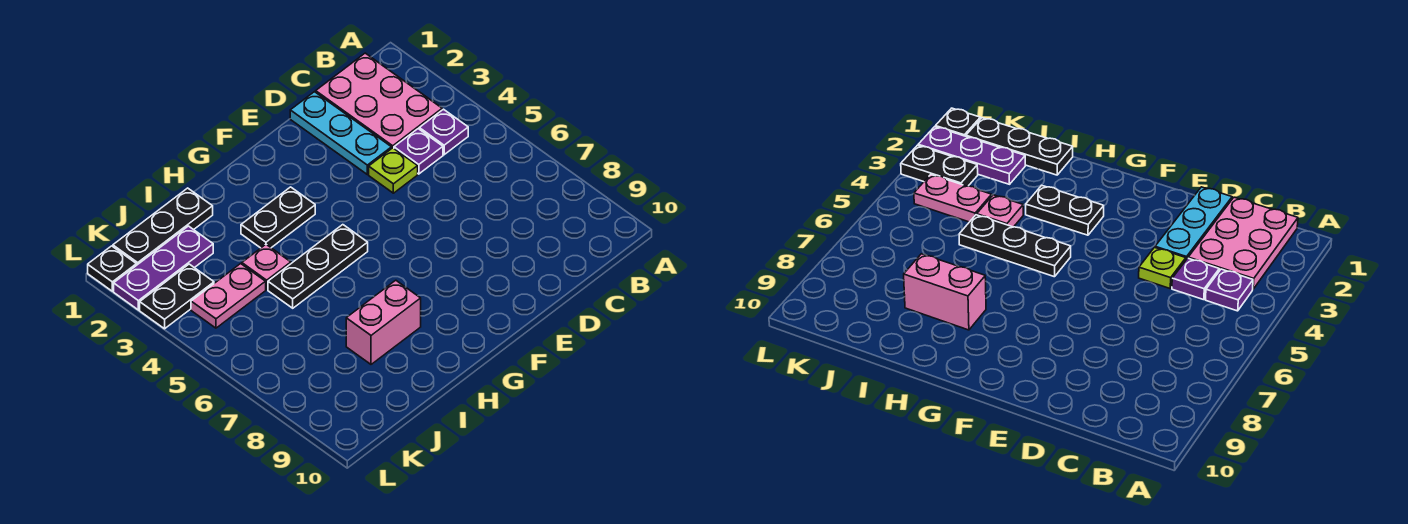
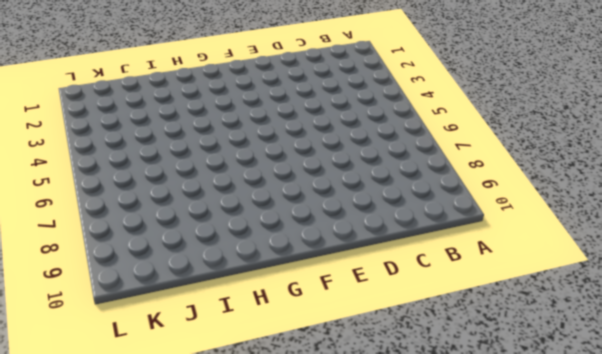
none -> pink plate B1:C3 level 1
none -> purple plate B4 level 1
none -> purple plate C4 level 1

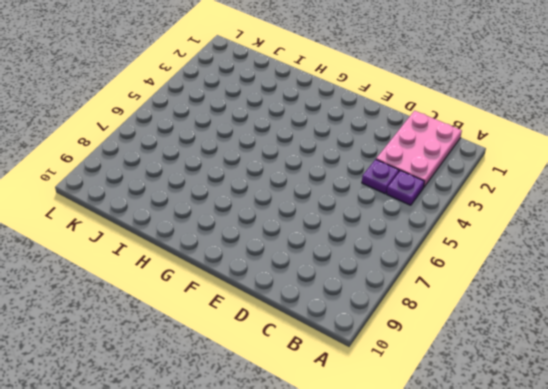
none -> cyan plate D1:D3 level 1
none -> lime plate D4 level 1
none -> black plate G3:H3 level 1

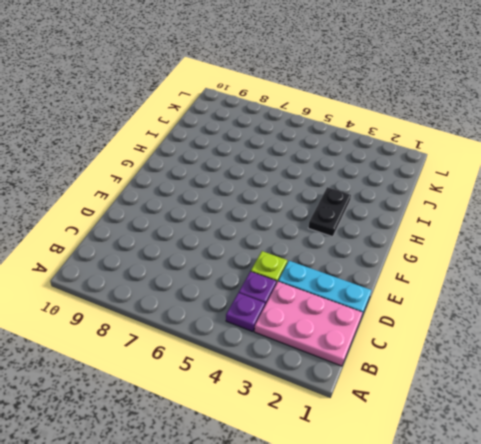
none -> black plate G5:I5 level 1
none -> pink brick H8:I8 level 1
none -> black plate I1:K1 level 1

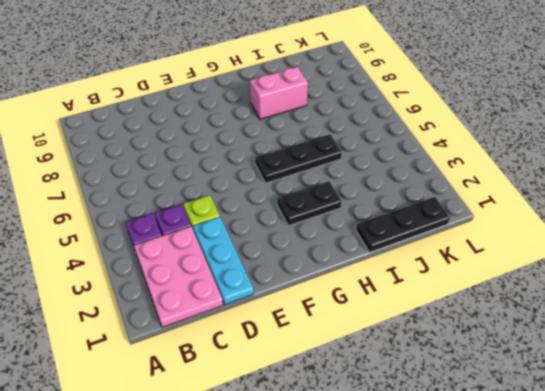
none -> pink plate I4 level 1
none -> purple plate J2:L2 level 1
none -> pink plate J4:K4 level 1

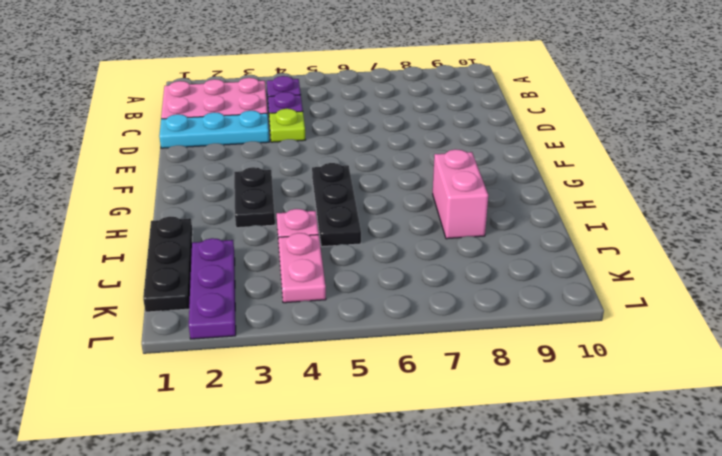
none -> black plate K3:L3 level 1
none -> black plate L1 level 1

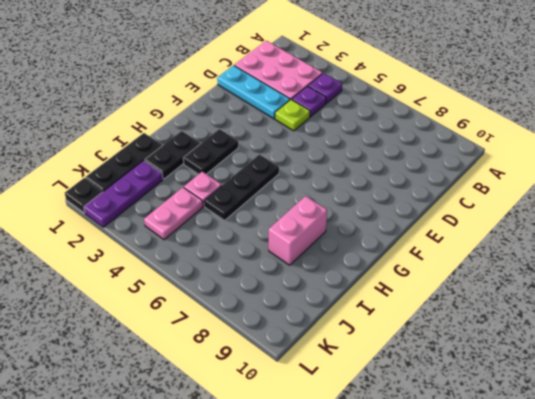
black plate H2:I2 level 1 -> black plate K3:L3 level 1

